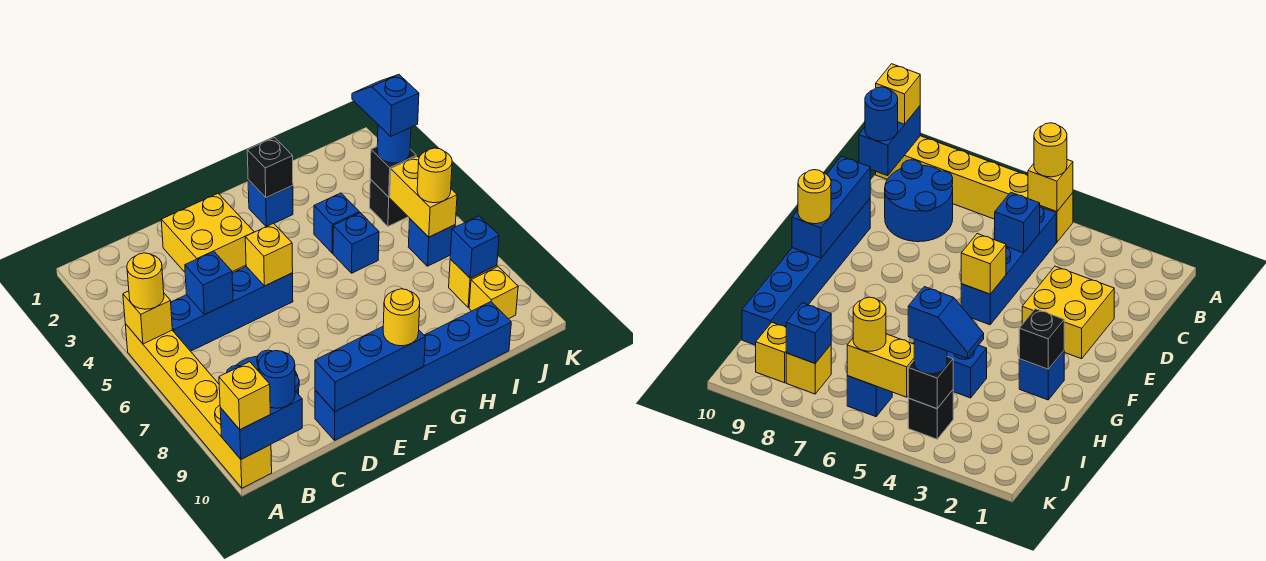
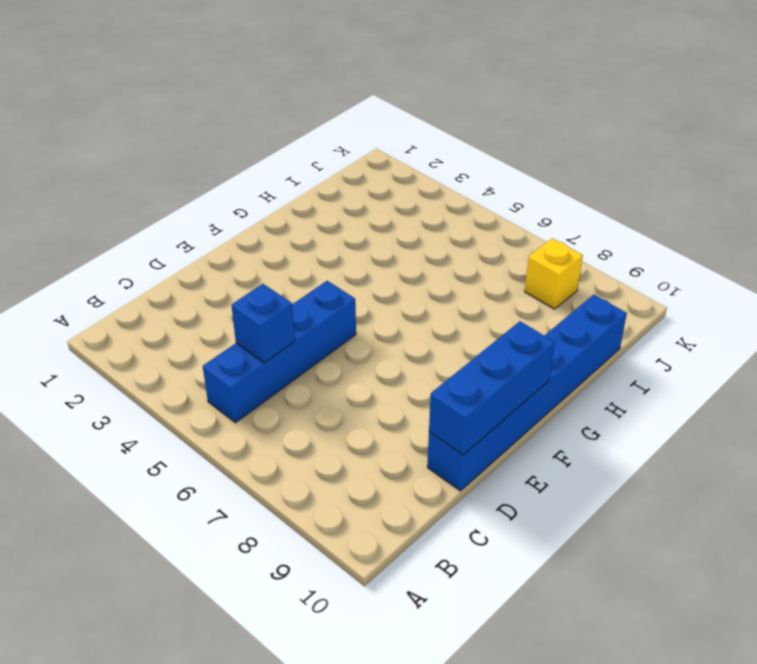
none -> yellow brick A5:A10 level 1
none -> blue round brick B8:C9 level 1
none -> yellow brick D2:E3 level 1

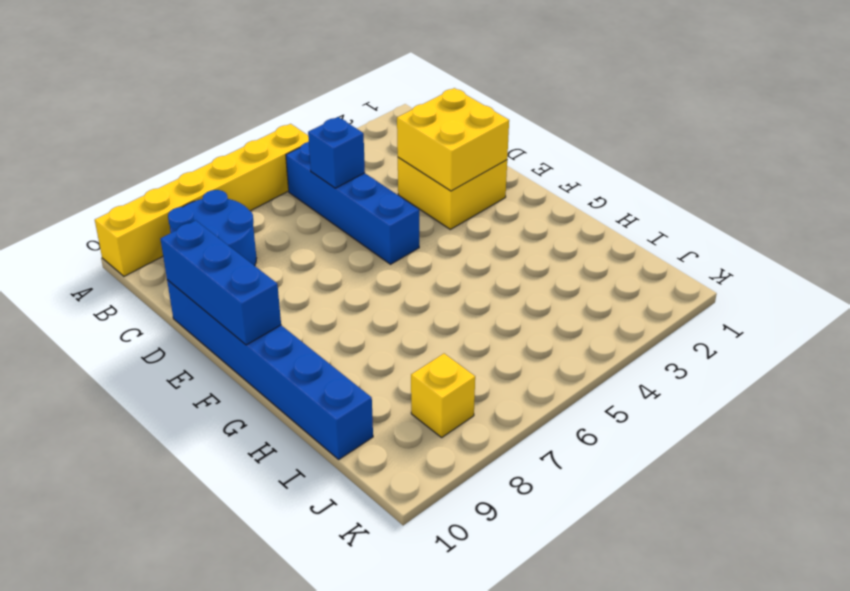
yellow brick D2:E3 level 2 -> none
none -> blue brick G2 level 1
none -> blue brick H4 level 1
none -> blue brick H5 level 1

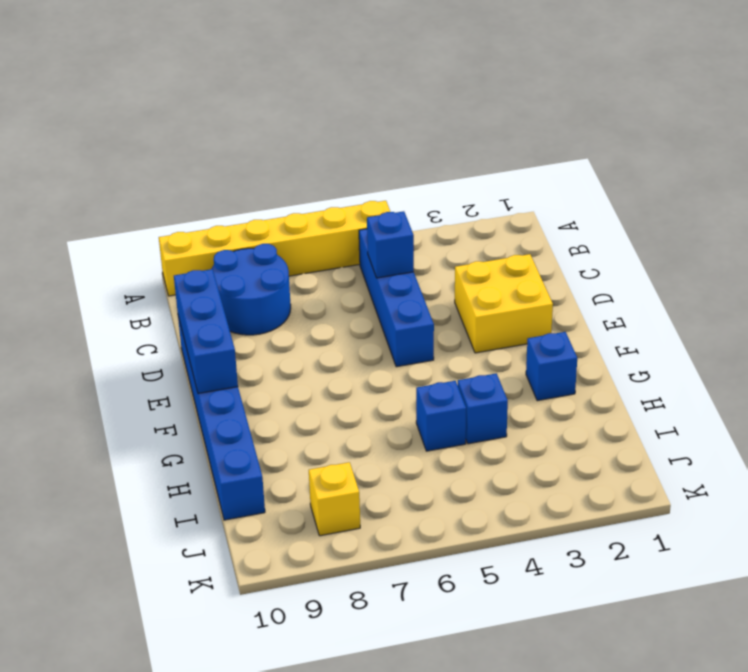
none -> black brick J4 level 1
none -> blue brick J6 level 1
none -> yellow brick J9 level 1

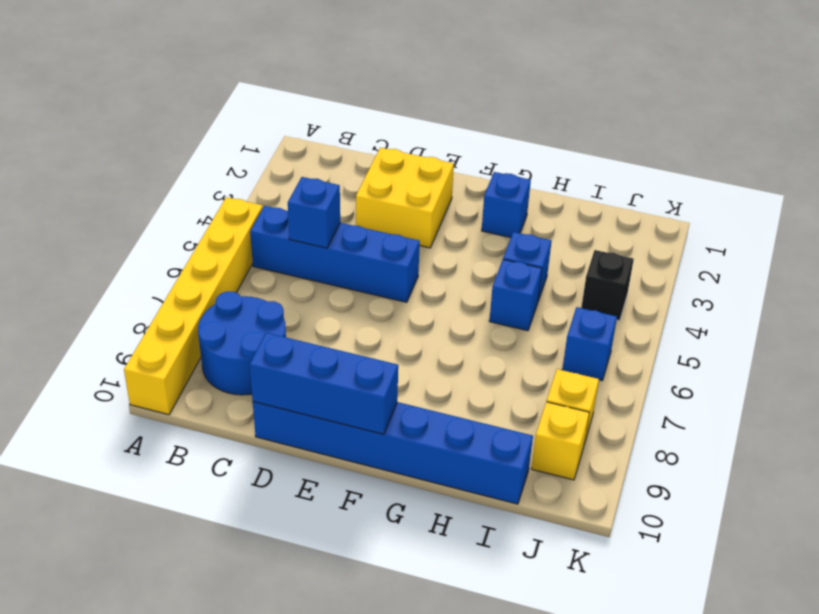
none -> yellow brick A5 level 2
none -> blue brick A10:B10 level 2
none -> yellow brick E5 level 2

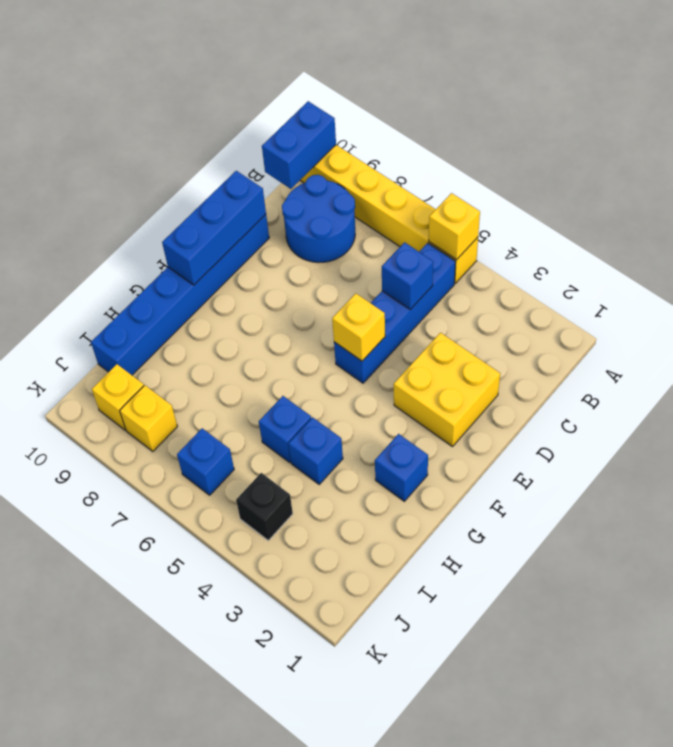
none -> black brick G2 level 2
none -> black brick J4 level 2
none -> yellow brick J5:J6 level 2

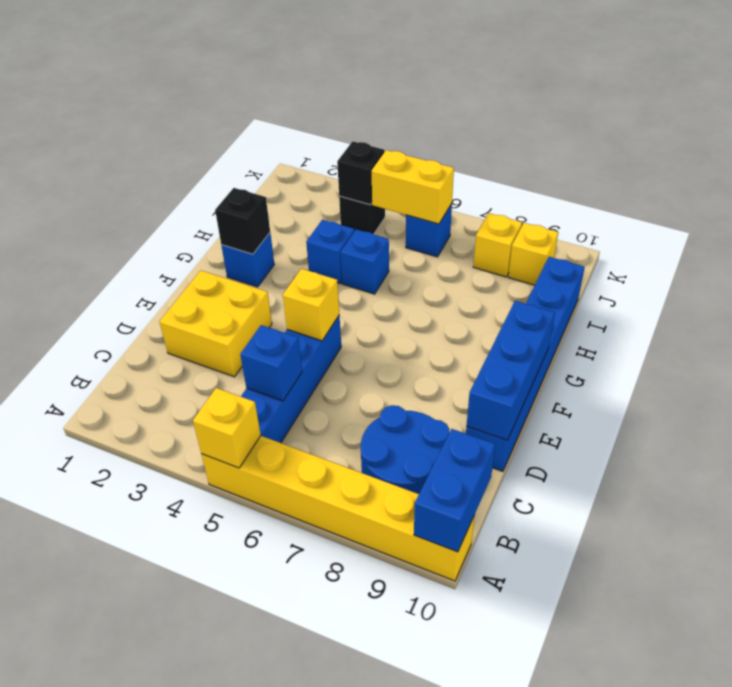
none -> blue brick J8 level 2
none -> yellow round brick A5 level 3
none -> yellow brick A10 level 3

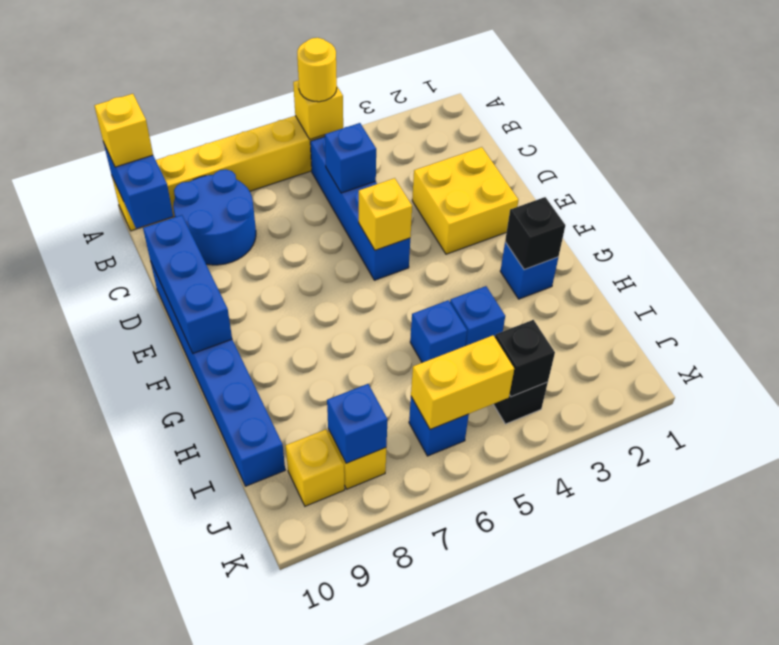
none -> blue round brick B10 level 3
none -> yellow round brick F10 level 3
none -> blue round brick J4 level 3

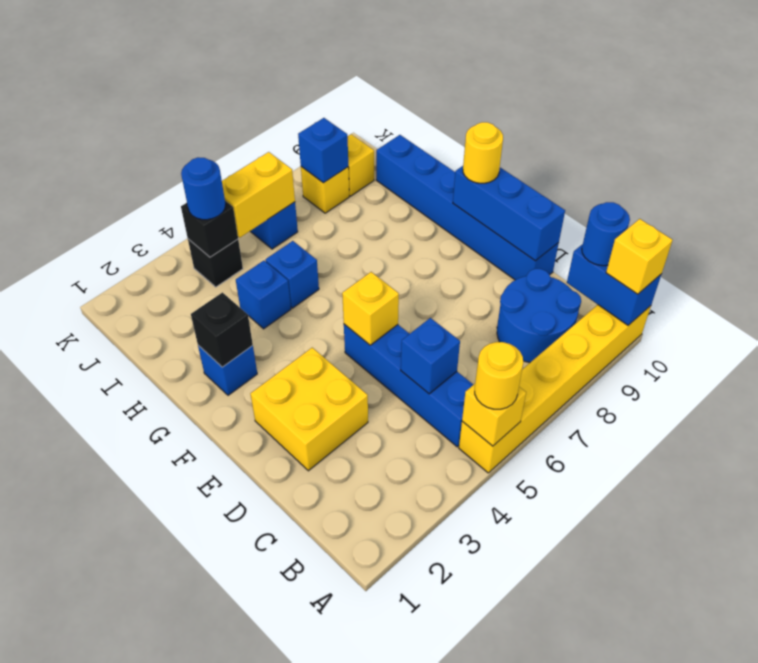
none -> yellow round brick J6 level 3
none -> blue slope J3:J4 level 4 top 4

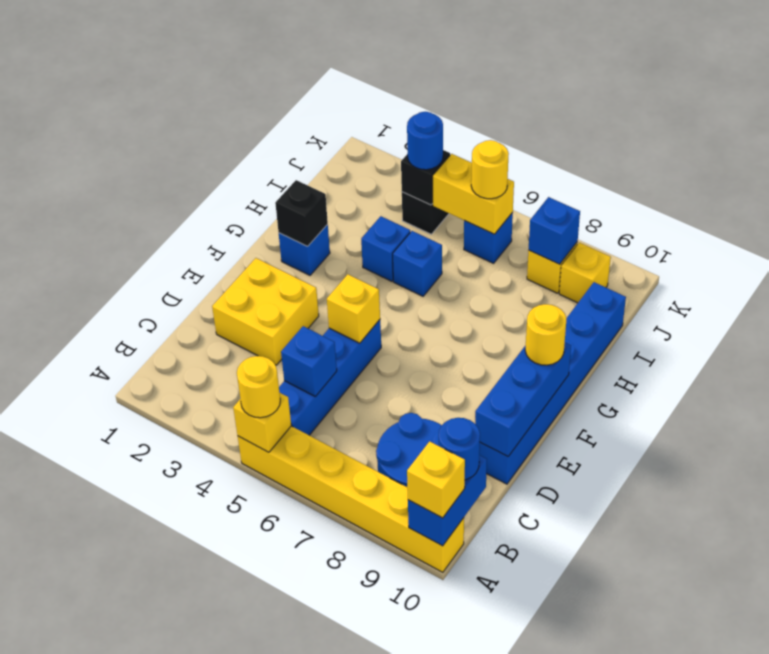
none -> blue slope J3:J4 level 4 top 4

